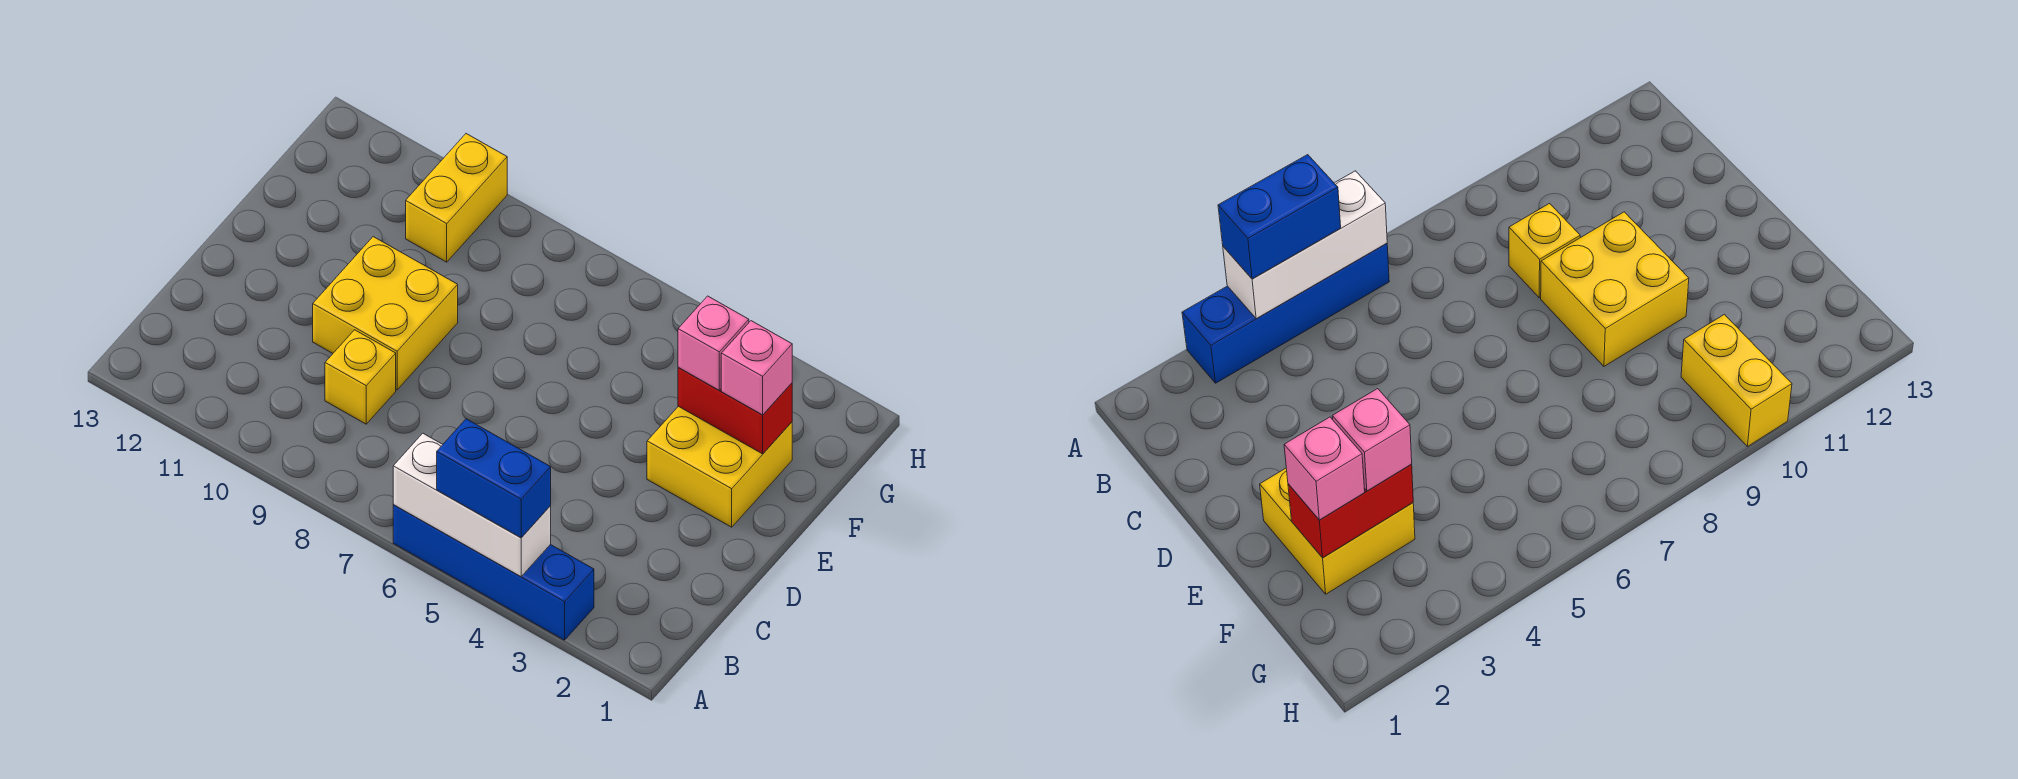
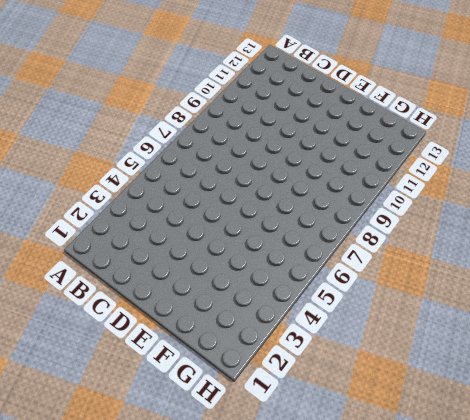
none -> blue brick A3:A6 level 1
none -> yellow brick C9 level 1

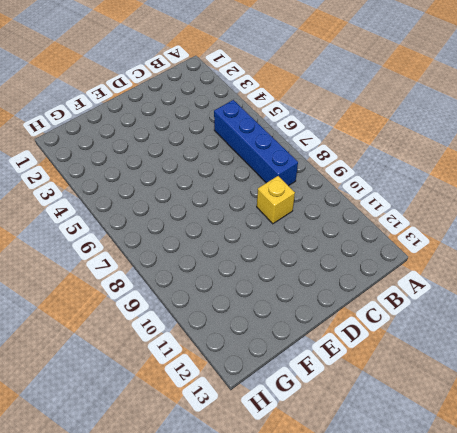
blue brick B5:B8 level 1 -> blue brick A3:A6 level 1
none -> yellow brick D9:E10 level 1
none -> yellow brick E2:F3 level 1

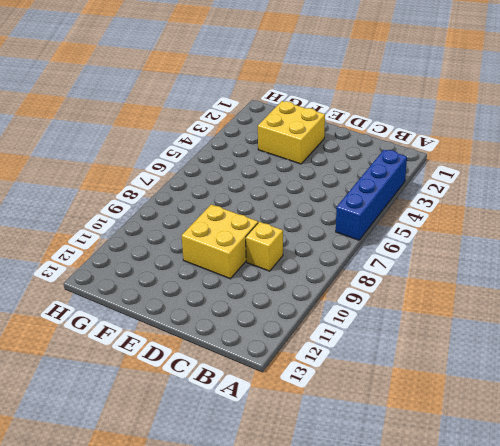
none -> yellow brick G10:H10 level 1
none -> white brick A4:A6 level 2

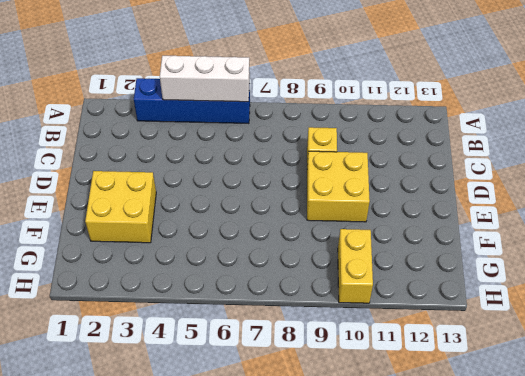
none -> red brick F2:F3 level 2
none -> blue brick A4:A5 level 3

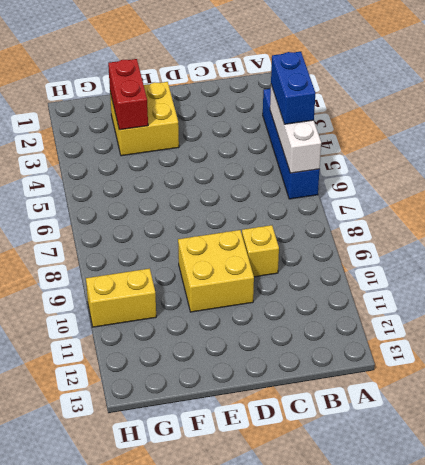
none -> pink brick F2 level 3
none -> pink brick F3 level 3

